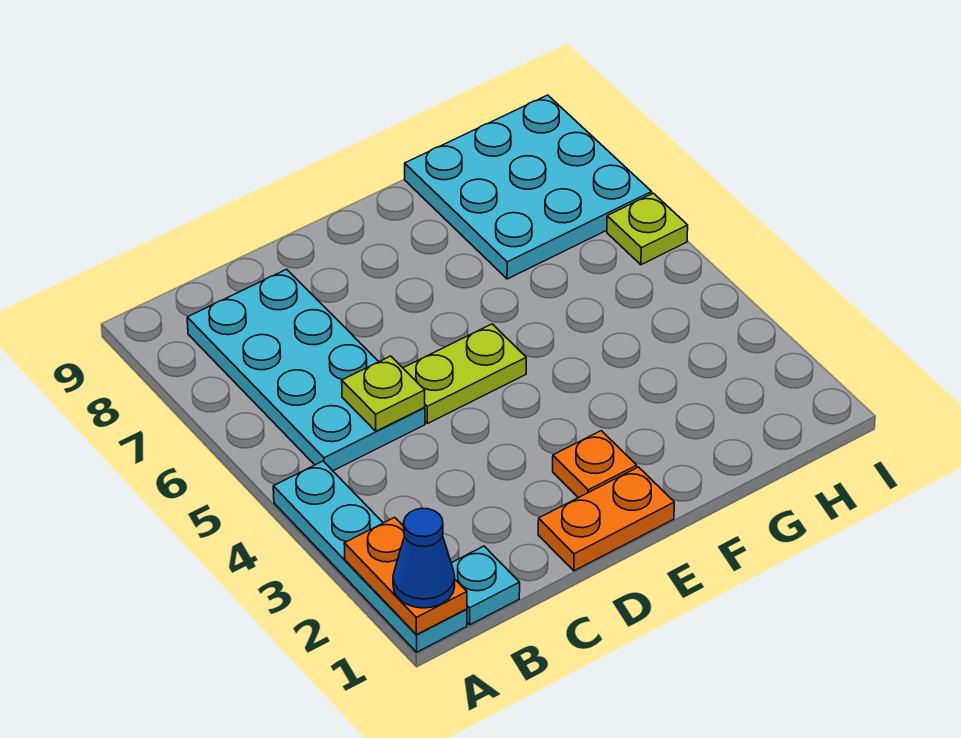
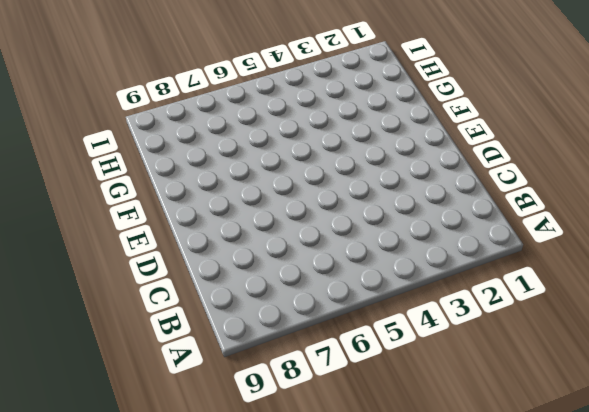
none -> cyan plate A1:A4 level 1
none -> cyan plate B1 level 1

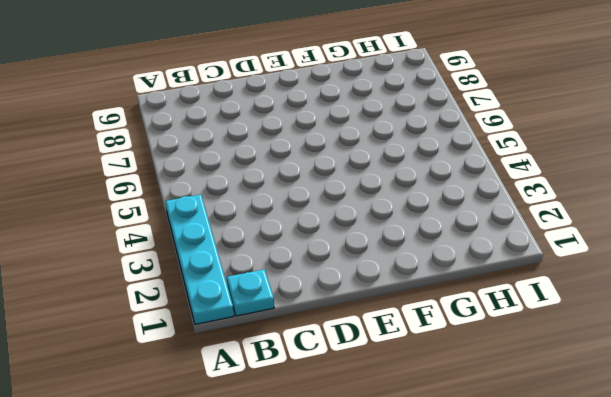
none -> cyan plate B5:C8 level 1
none -> orange plate D1:E1 level 1

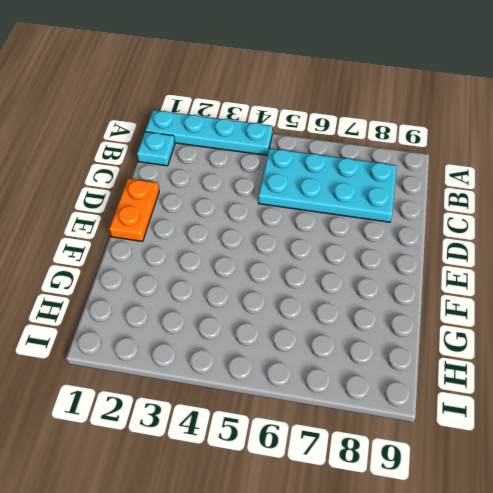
none -> lime plate D5:E5 level 1
none -> orange plate E2 level 1

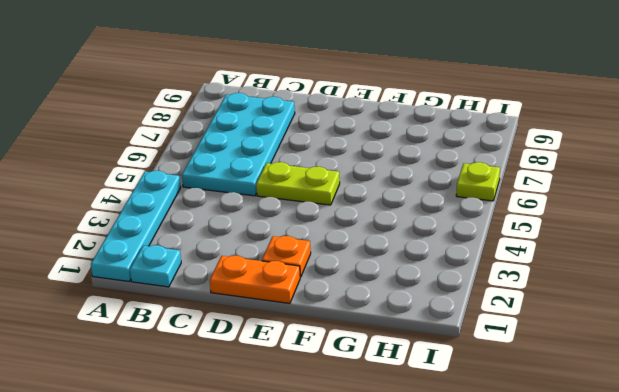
none -> cyan plate G7:I9 level 1
none -> orange plate A1:A2 level 2

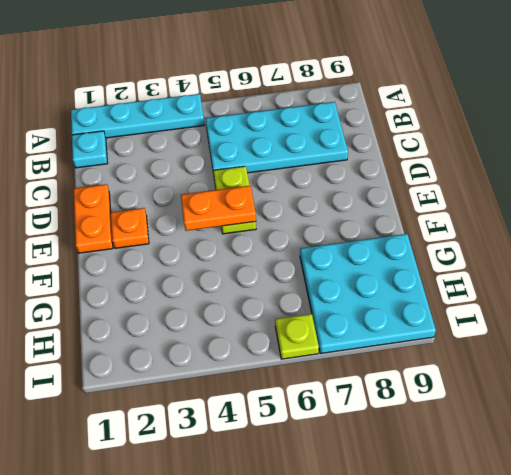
orange plate E4:E5 level 2 -> orange plate A1:A2 level 2
none -> lime plate C5 level 2
none -> blue cone A1 level 3

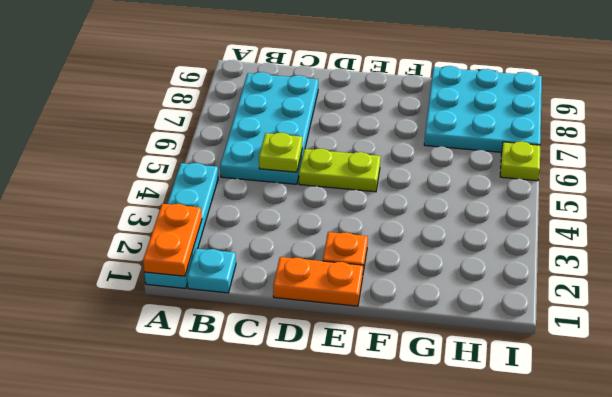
none -> blue cone A1 level 3

